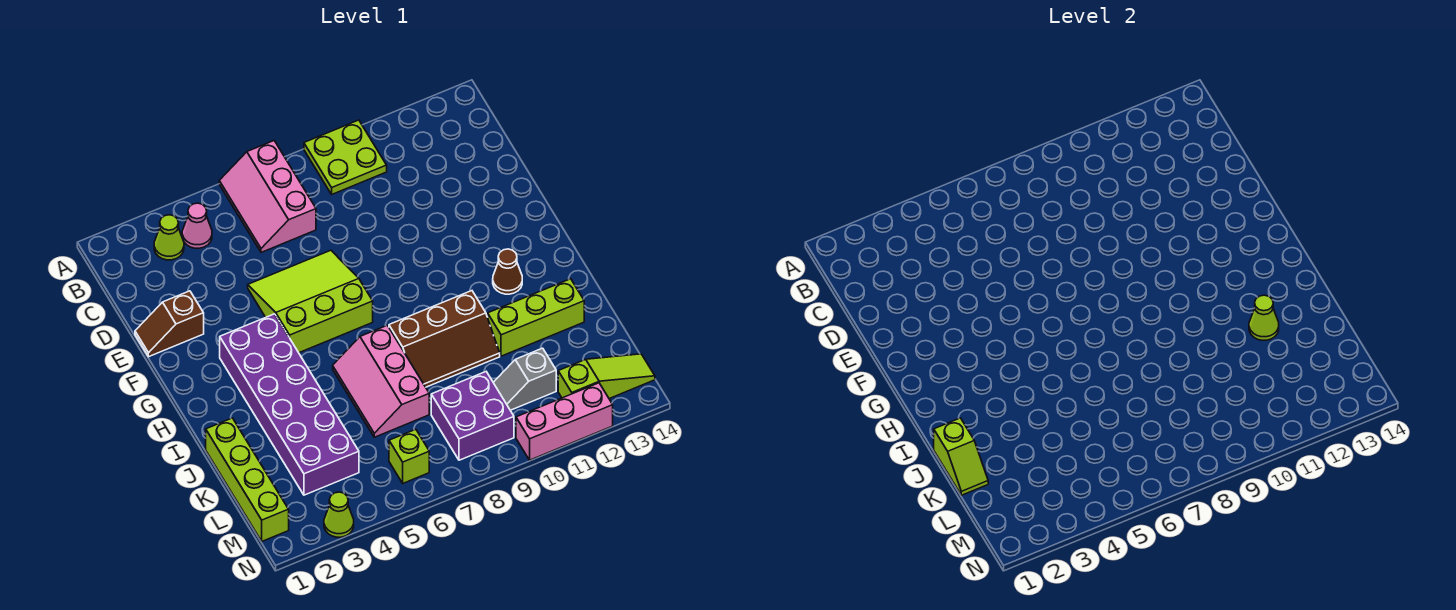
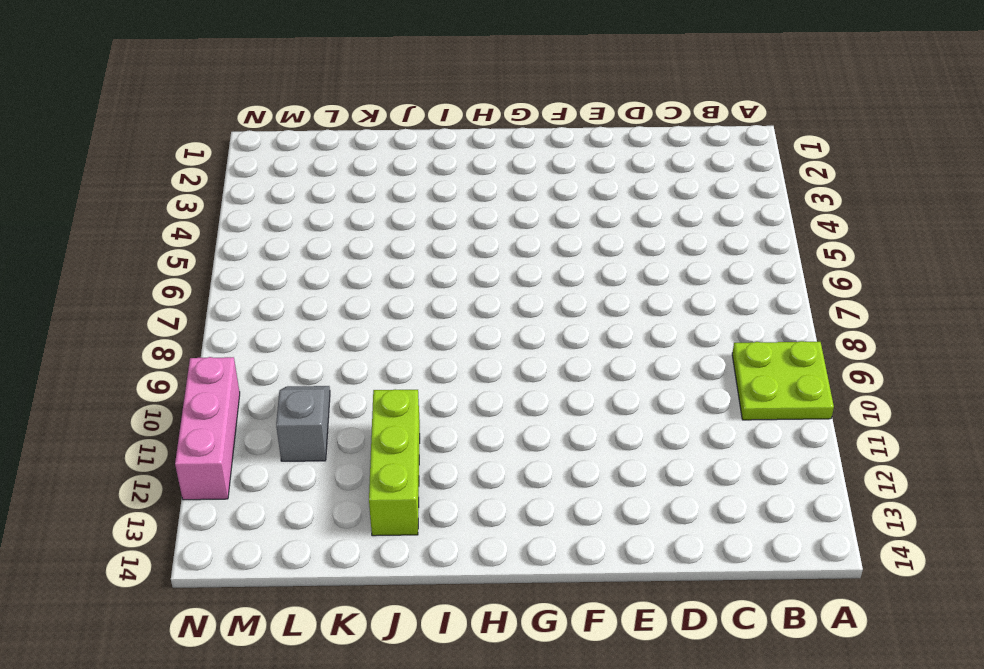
none -> pink slope A6:C7 level 1 top 7
none -> lime cone B3 level 1
none -> pink cone B4 level 1

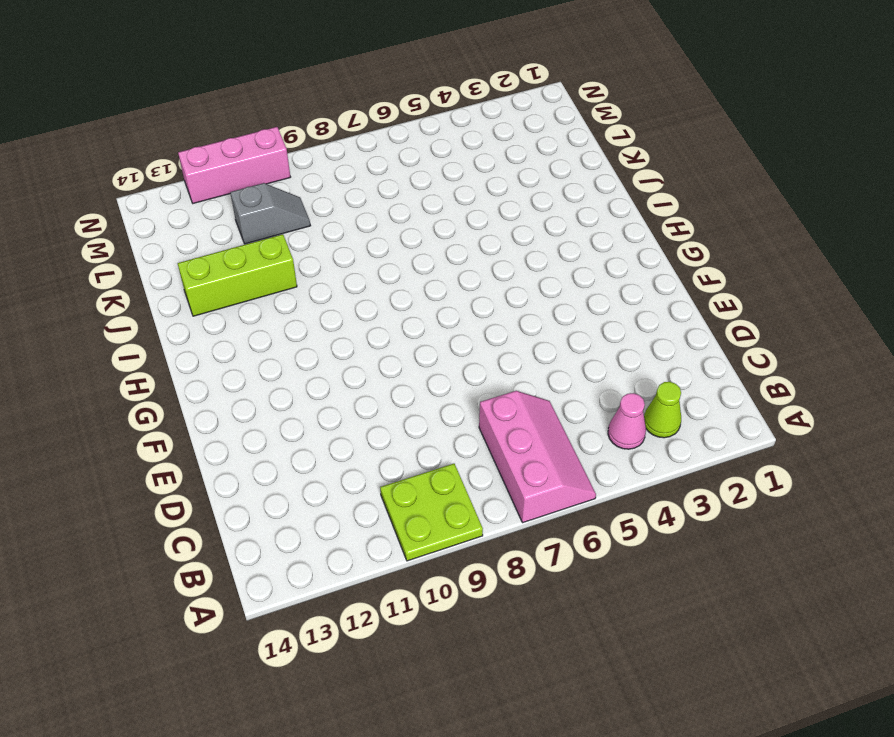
none -> brown slope E1:E2 level 1 top 2
none -> lime slope E5:G7 level 1 top G
none -> purple brick G3:L4 level 1

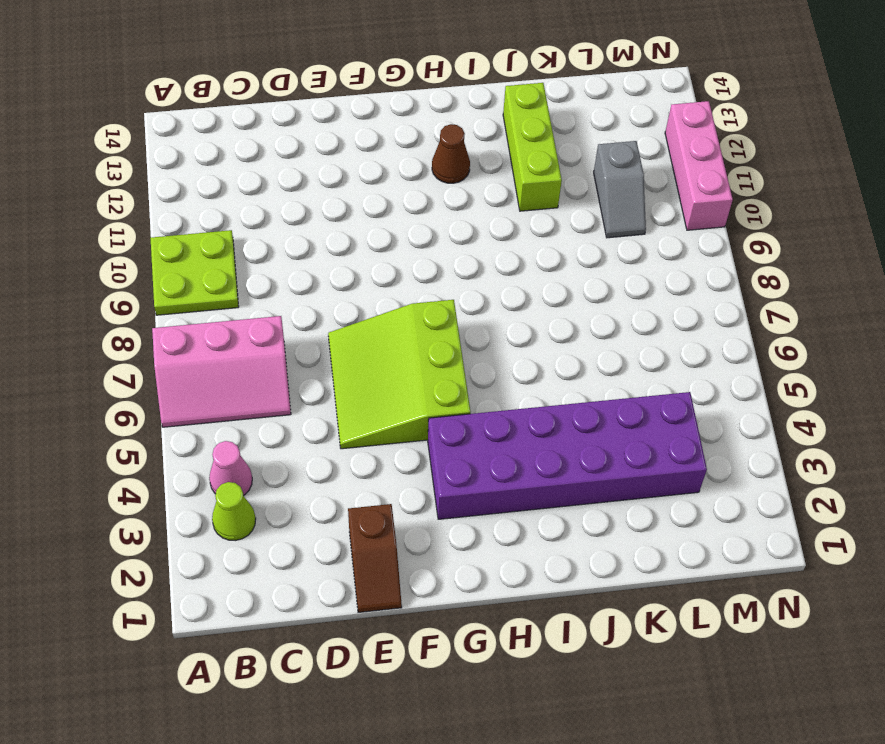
none -> pink slope I6:K7 level 1 top 7
none -> brown slope I8:J10 level 1 top I
none -> lime brick J1:M1 level 1

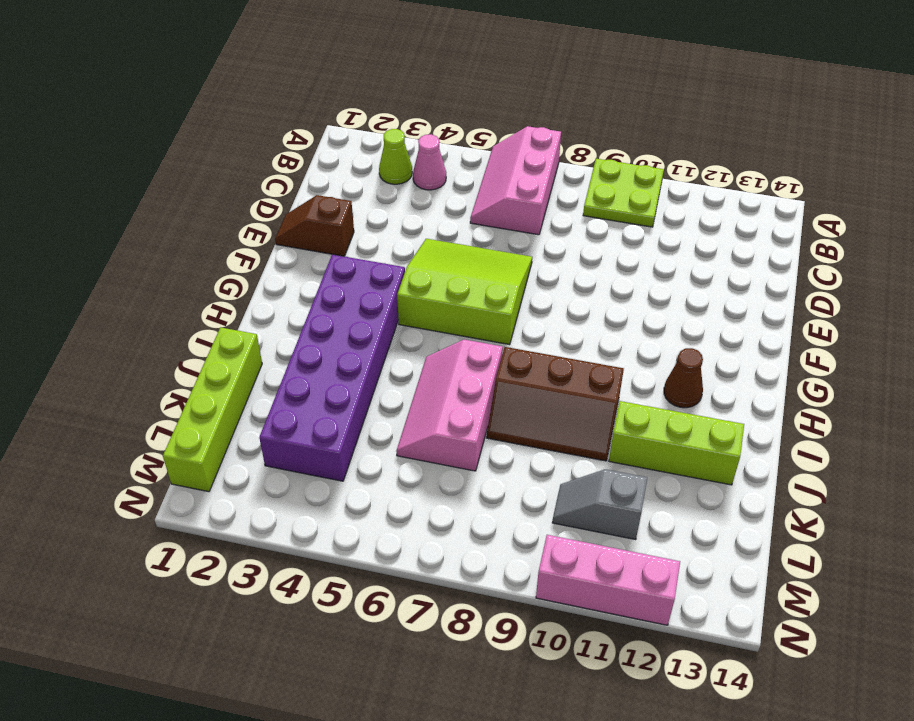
none -> purple brick L8:M9 level 1
none -> lime brick M6 level 1
none -> lime slope M12:M14 level 1 top 12

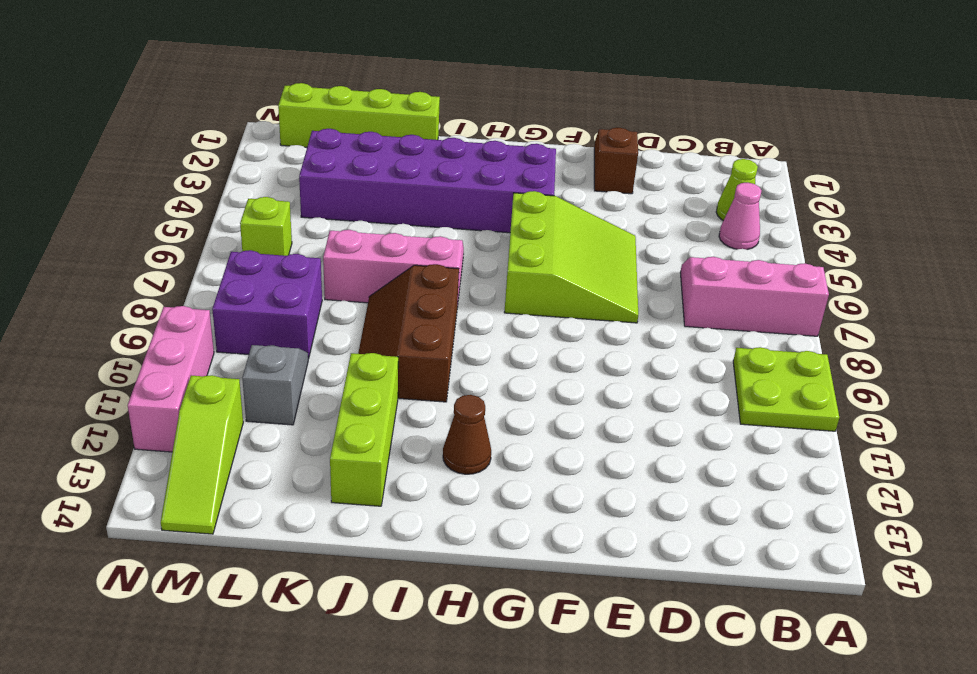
none -> lime cone N3 level 1
none -> lime slope J1:K1 level 2 top J
none -> lime cone J12 level 2

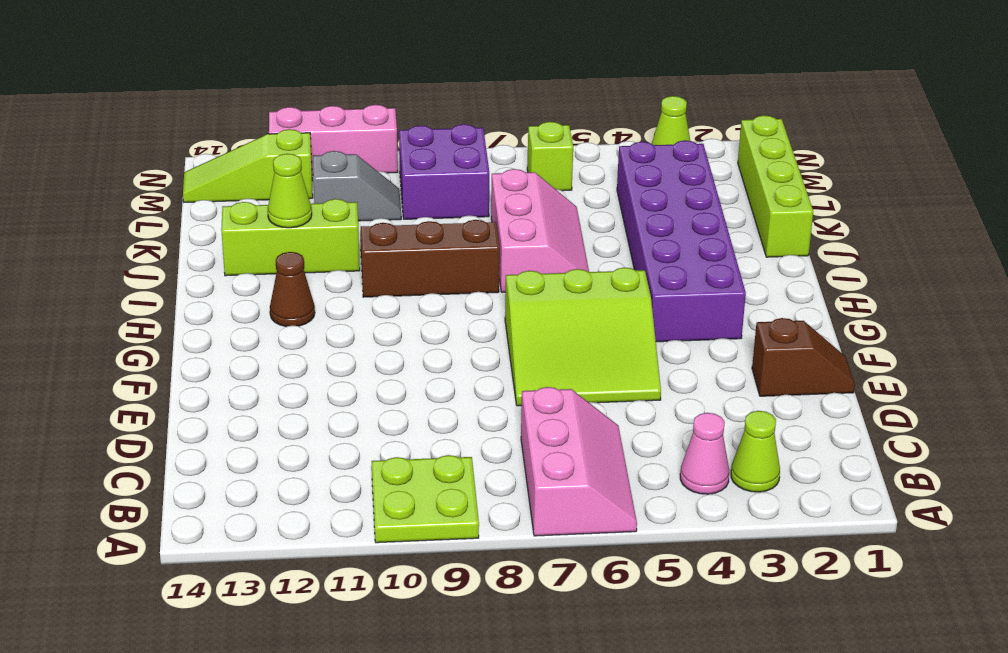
none -> lime slope J1:K1 level 2 top J

